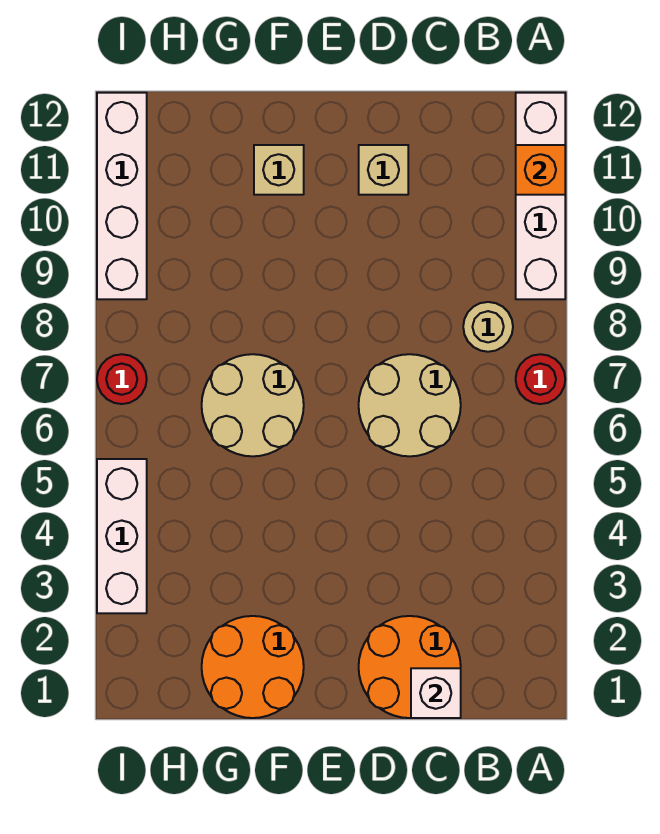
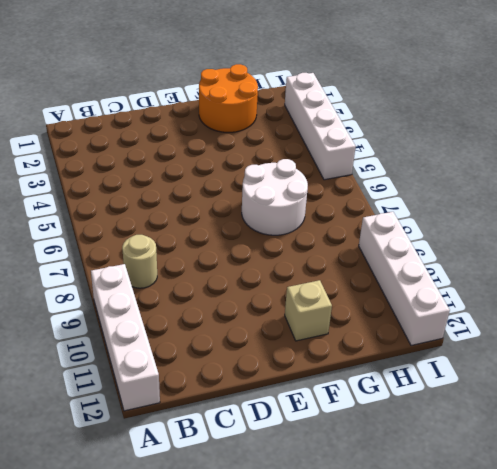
white round brick F6:G7 level 1 -> tan round brick F6:G7 level 1
white brick I2:I5 level 1 -> white brick I3:I5 level 1
none -> red round brick A7 level 1
none -> orange round brick C1:D2 level 1
none -> tan round brick C6:D7 level 1

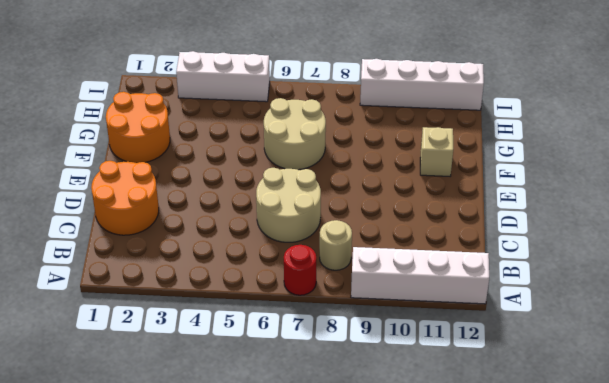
none -> tan brick D11 level 1
none -> red round brick I7 level 1
none -> orange brick A11 level 2

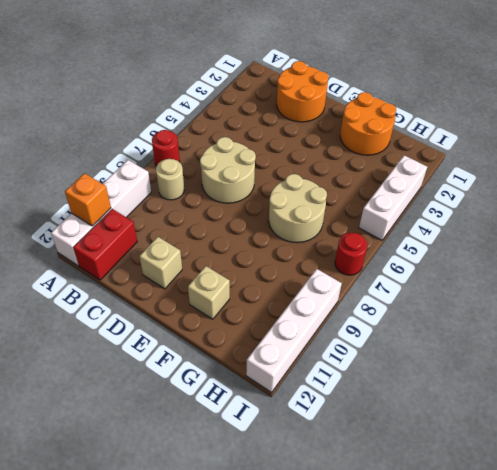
red brick B11:B12 level 1 -> none
none -> white brick C1 level 2

